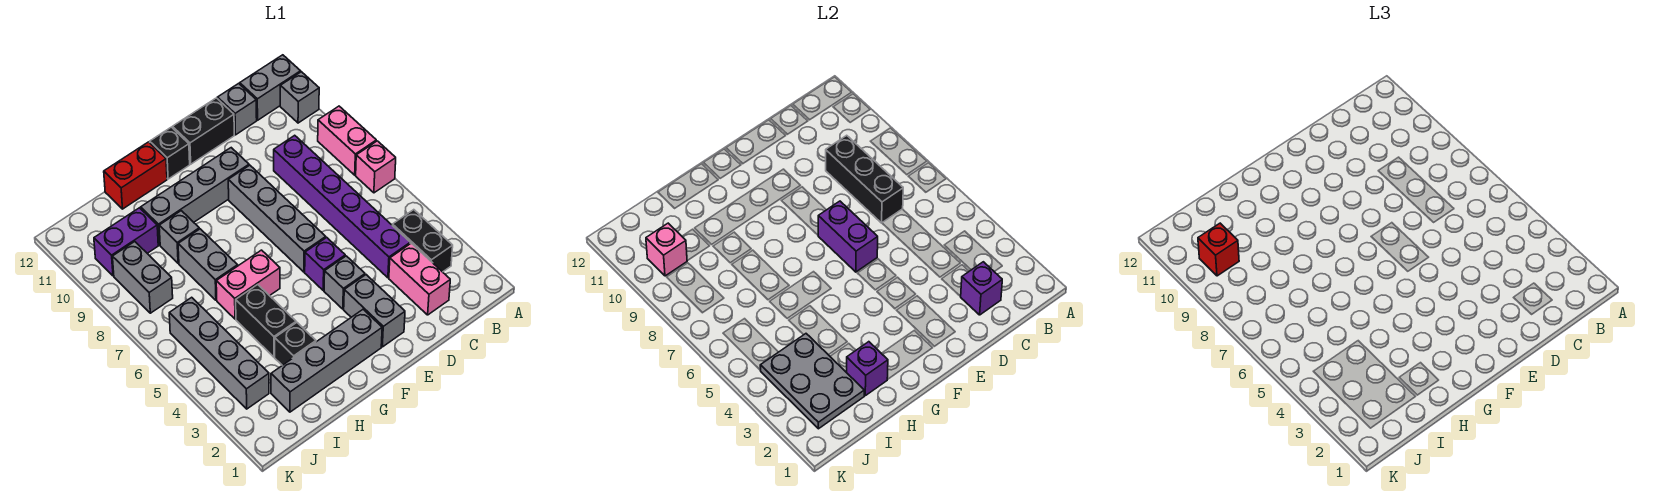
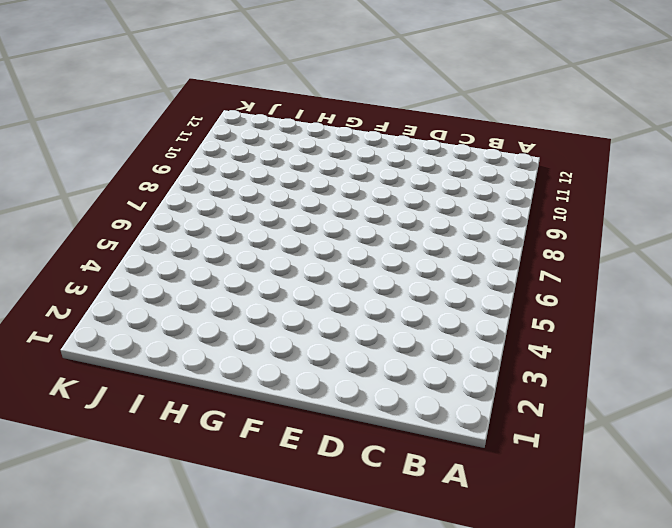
none -> pink brick A7 level 1
none -> pink brick A8:A9 level 1
none -> grey brick A11 level 1
none -> grey brick A12:B12 level 1

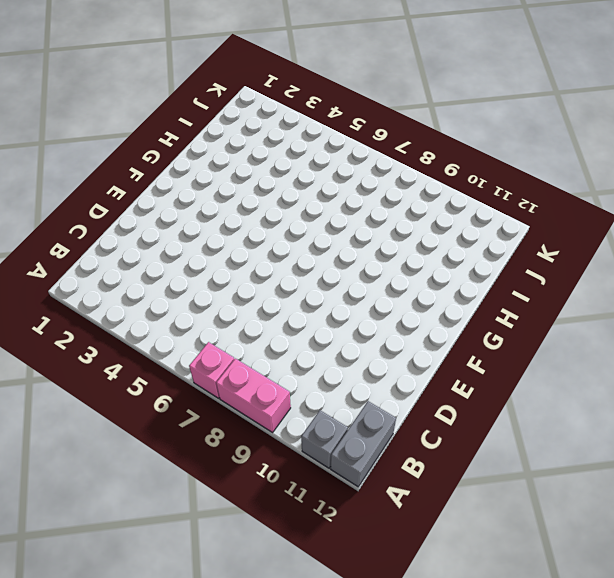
none -> black brick B3:B4 level 1
none -> pink brick C2:C3 level 1
none -> purple brick C4:C9 level 1
none -> grey brick C12 level 1

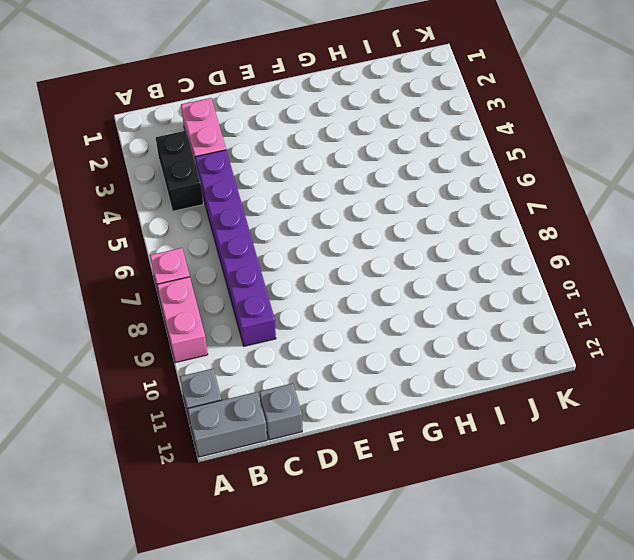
none -> black brick D12:E12 level 1
none -> grey brick E2:E3 level 1
none -> grey brick E4 level 1
none -> purple brick E5 level 1

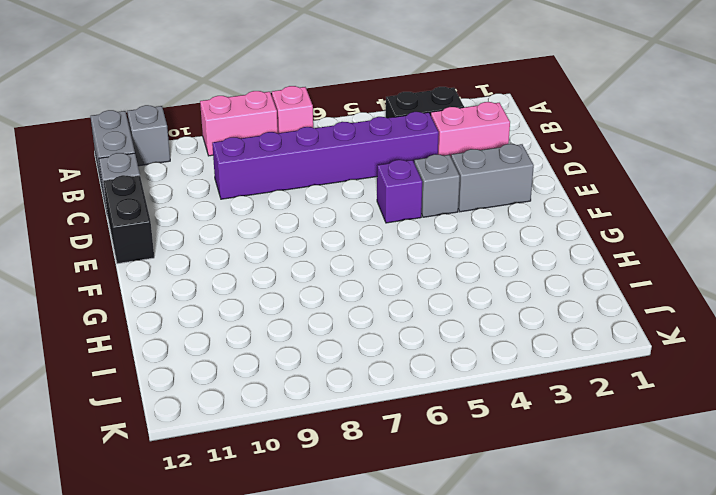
none -> grey brick E6:E9 level 1
none -> grey brick E10:H10 level 1
none -> grey brick F2:I2 level 1
none -> black brick F12 level 1

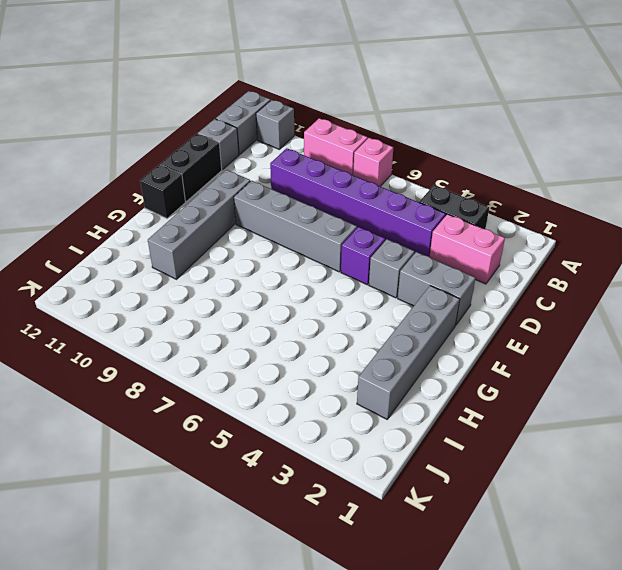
none -> pink brick G6:H6 level 1
none -> red brick G12:H12 level 1
none -> black brick H3 level 1
none -> black brick H4:H5 level 1

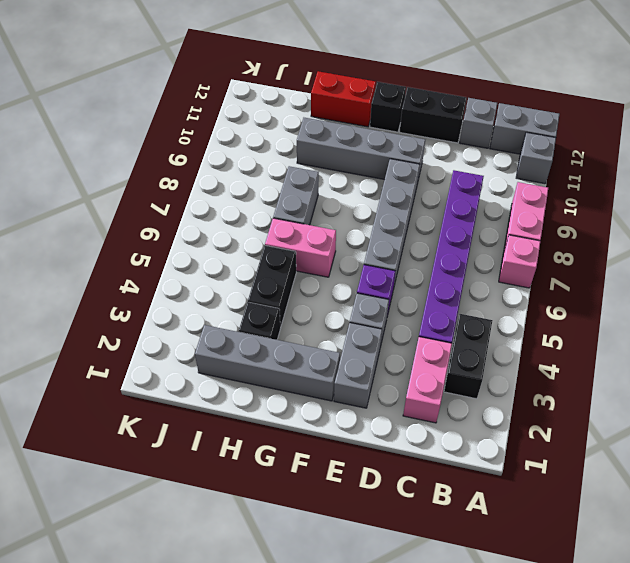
none -> grey brick H9 level 1
none -> purple brick I10:J10 level 1
none -> grey brick J3:J6 level 1
none -> grey brick J8:J9 level 1

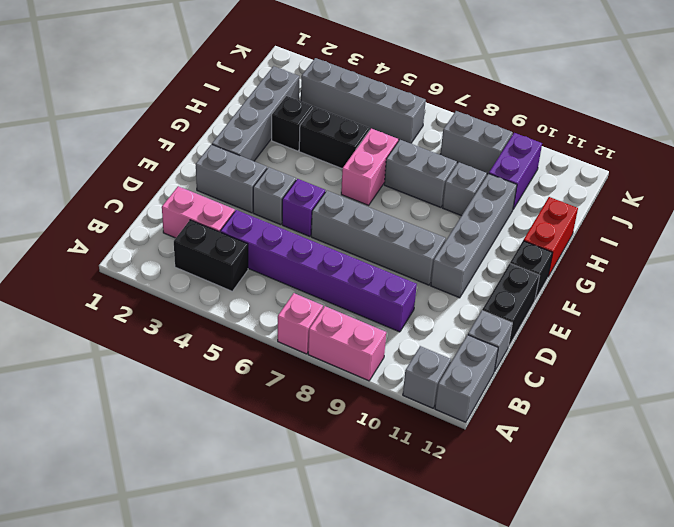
none -> purple brick C2 level 2
none -> black brick C7:C9 level 2
none -> purple brick E6:E7 level 2
none -> purple brick H2 level 2

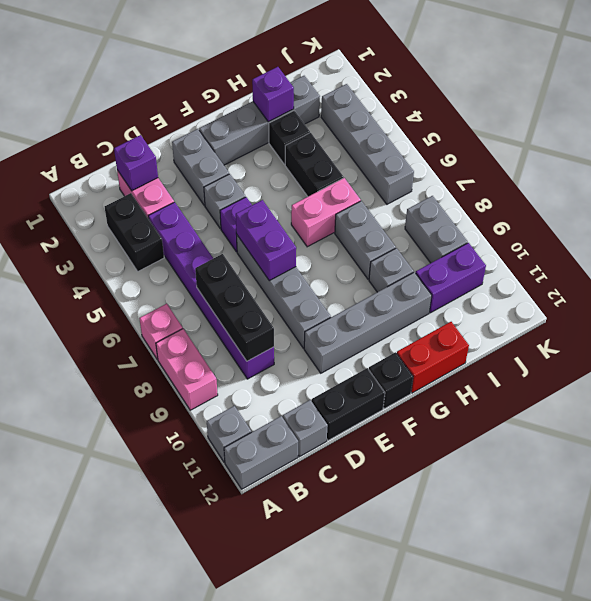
none -> grey plate I2:J4 level 2
none -> pink brick J10 level 2
none -> red brick J10 level 3

